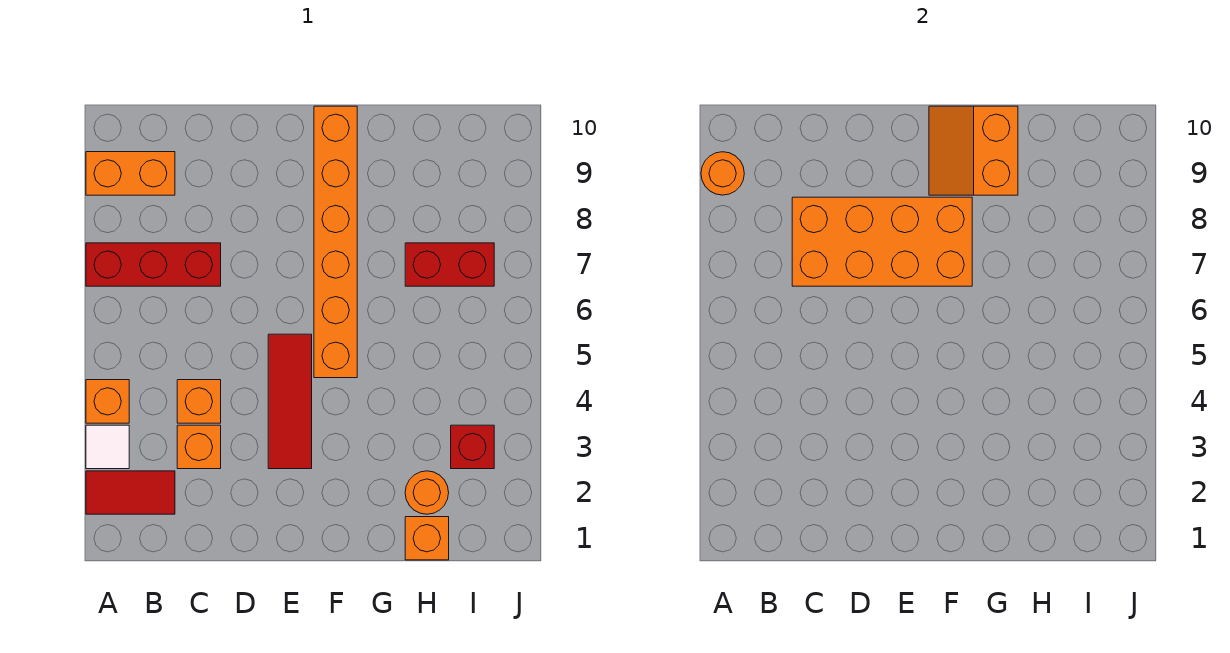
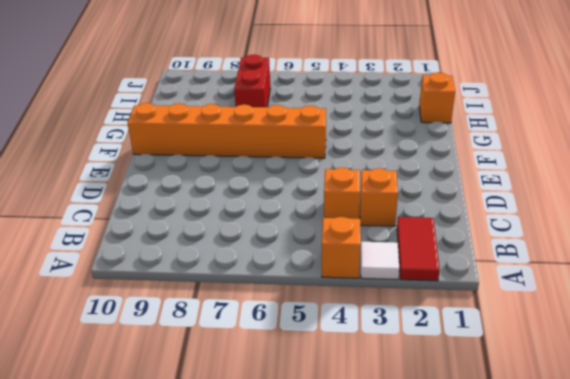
none -> red brick A7:C7 level 1
none -> orange brick A9:B9 level 1
none -> red tile E3:E5 level 1

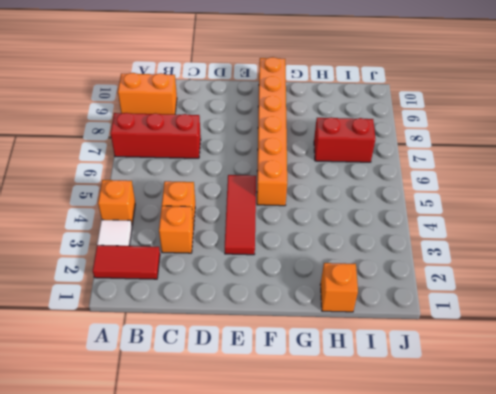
none -> orange round brick H2 level 1
none -> red brick I3 level 1
none -> orange round brick A9 level 2

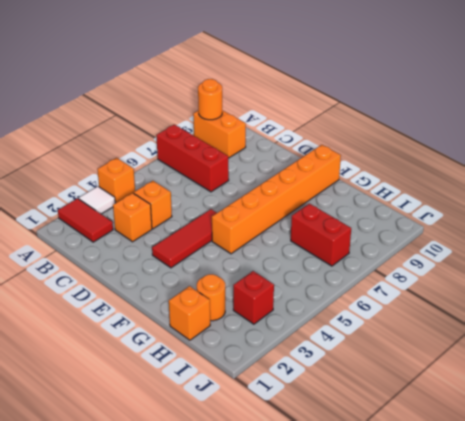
none -> orange brick C7:F8 level 2
none -> orange slope F9:G10 level 2 top G

